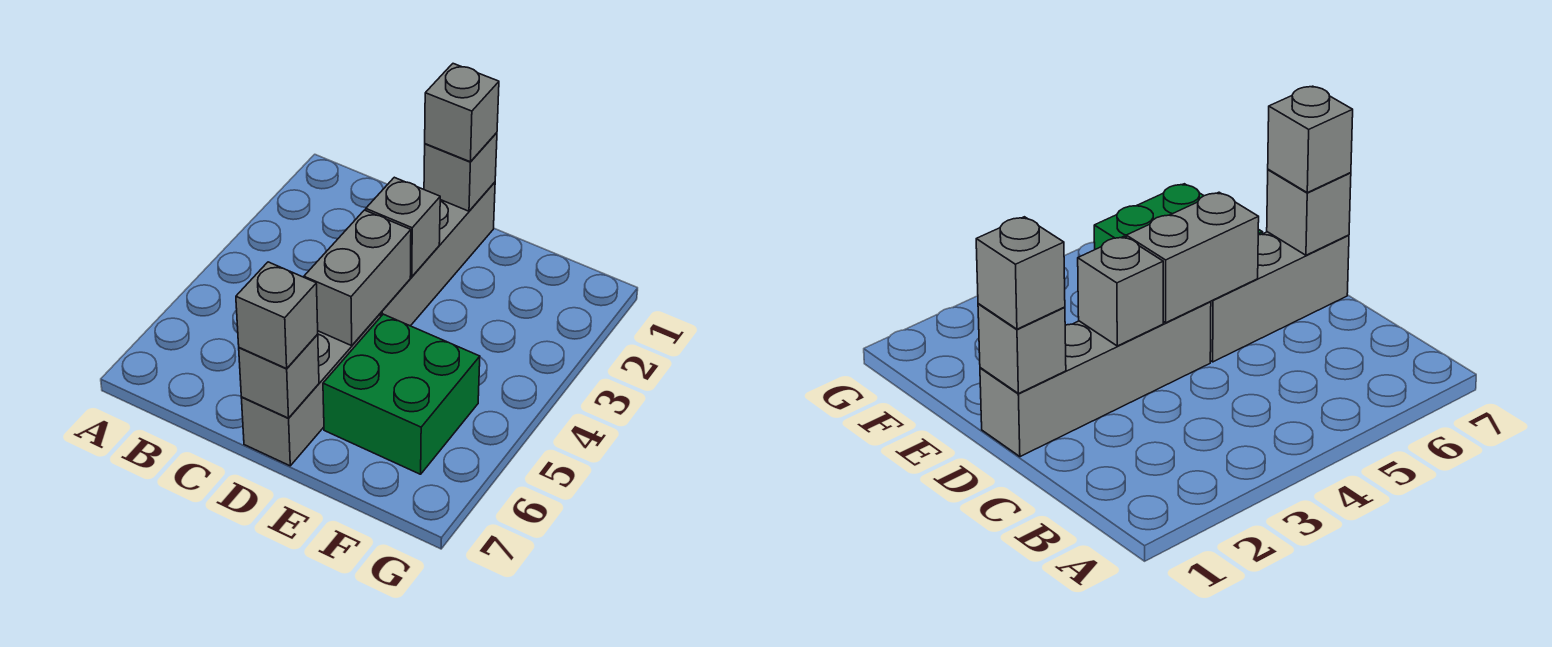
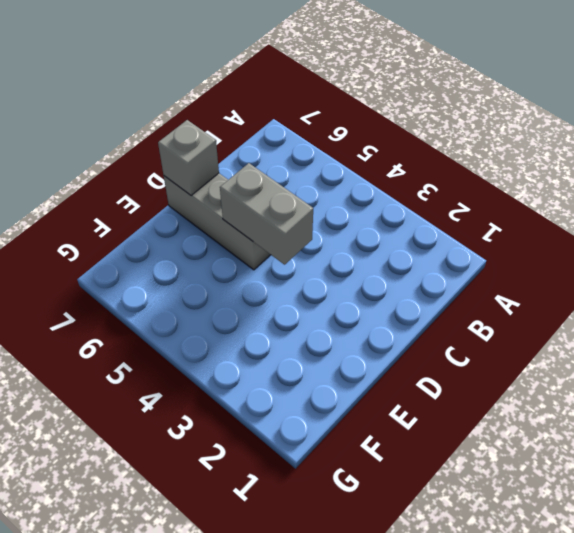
none -> grey brick D1:D4 level 1
none -> green brick E5:F6 level 1

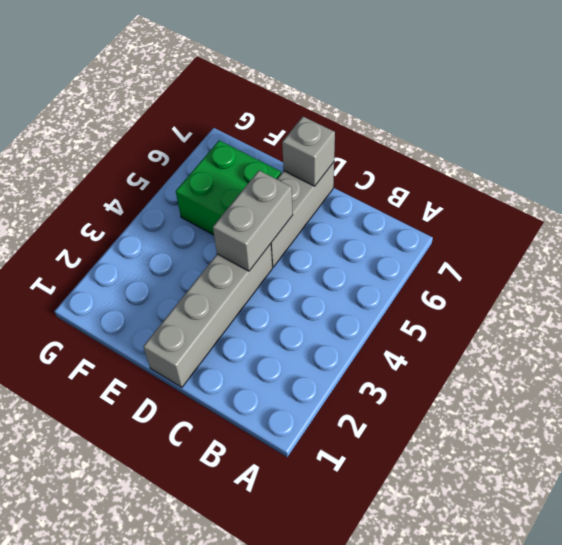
none -> grey brick D1 level 2
none -> grey brick D3 level 2

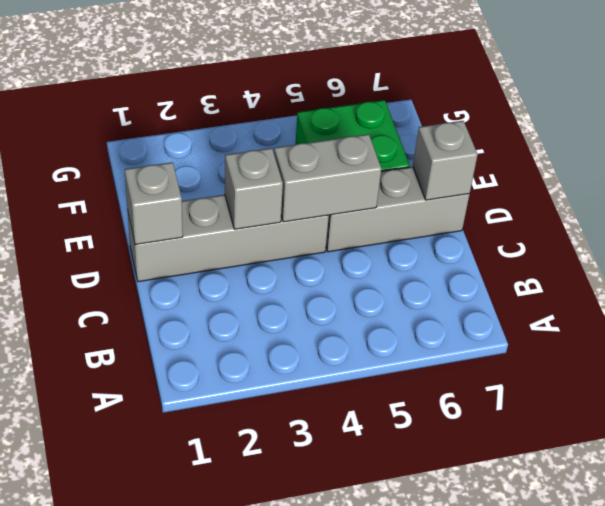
none -> grey brick D1 level 3
none -> grey brick D7 level 3

